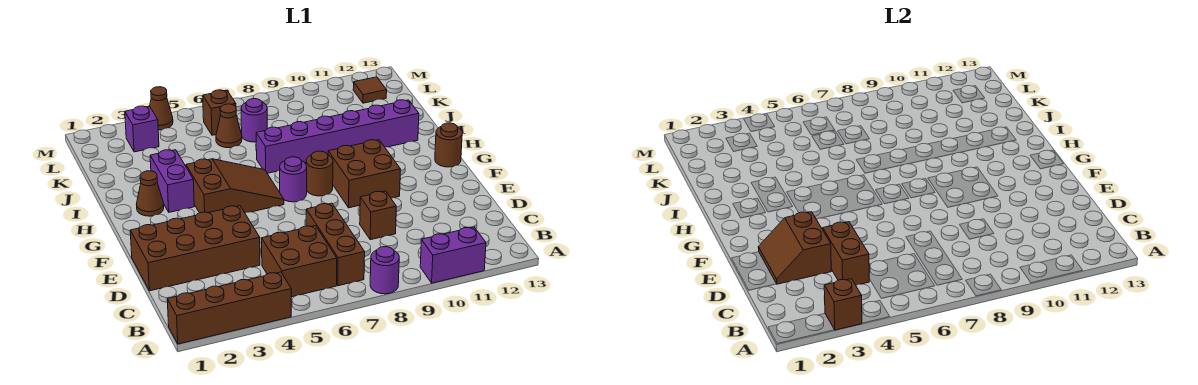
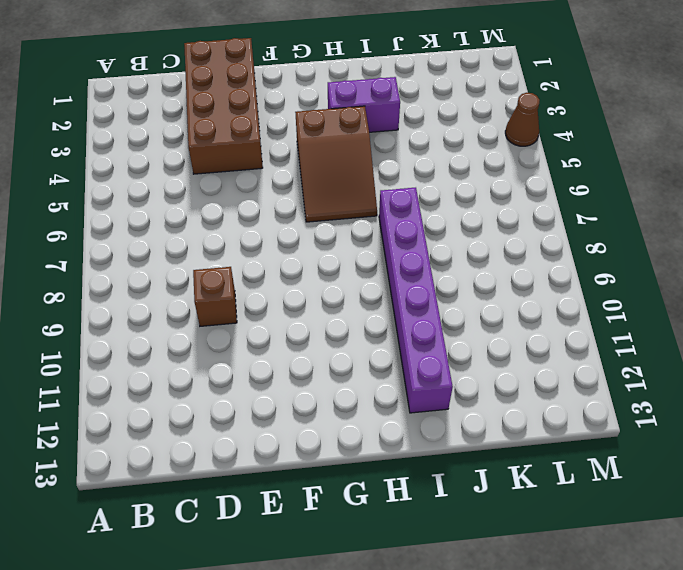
none -> brown brick A1:A4 level 1
none -> purple round brick A8 level 1
none -> purple brick A10:A11 level 1

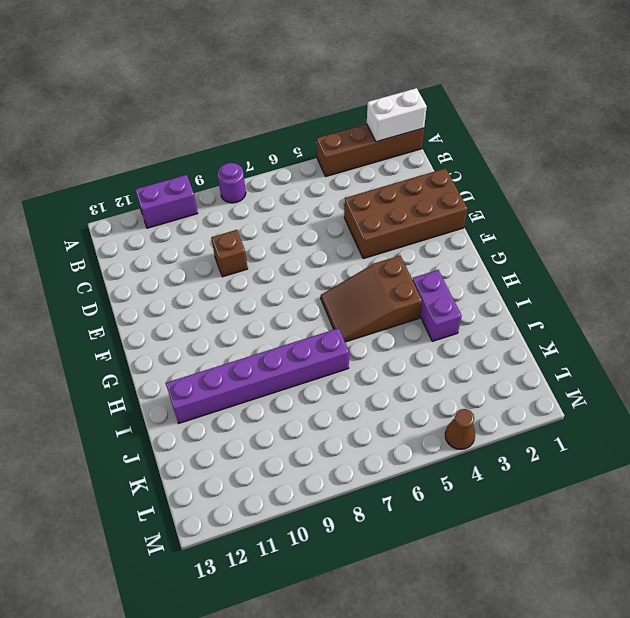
white brick A1:A2 level 2 -> none
none -> brown brick B5:C6 level 1
none -> brown brick B7:D7 level 1
none -> brown brick F9:G10 level 1

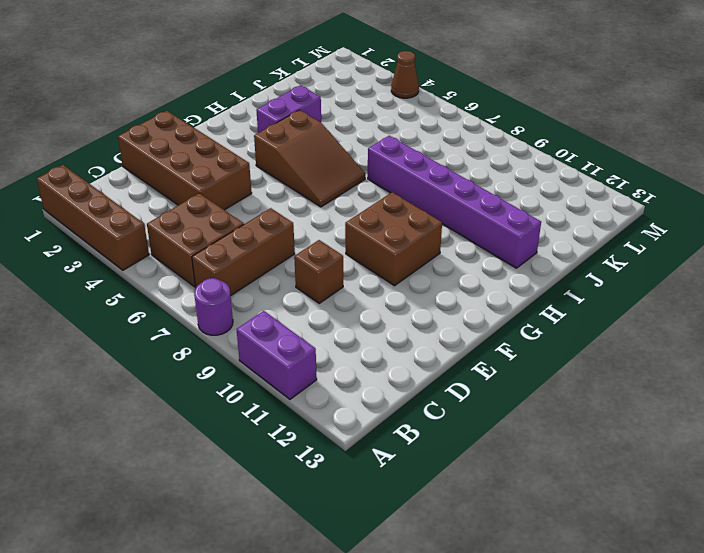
none -> purple round brick G7 level 1
none -> brown round brick G8 level 1
none -> brown round brick G13 level 1

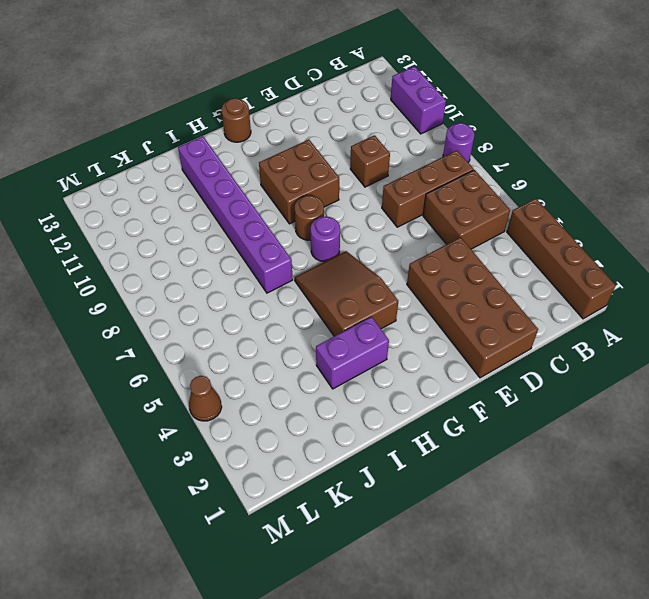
none -> brown cone H2 level 1
none -> brown cone K6 level 1
none -> purple round brick K7 level 1

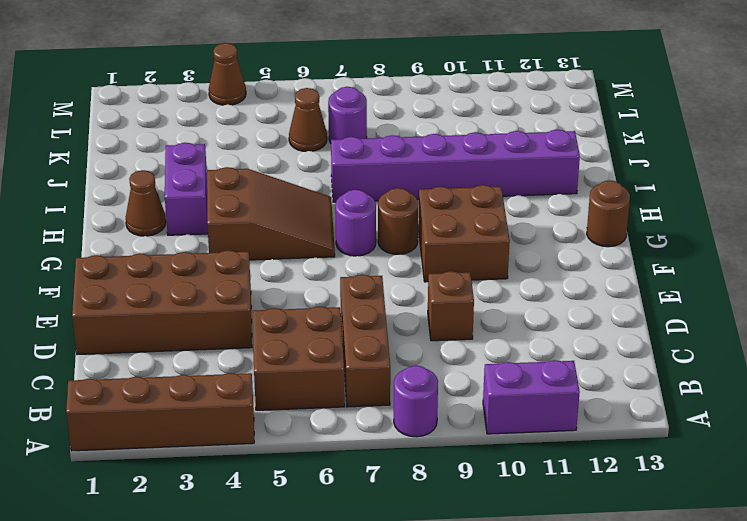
none -> purple brick L3 level 1
none -> brown brick L6 level 1
none -> brown tile L12 level 1

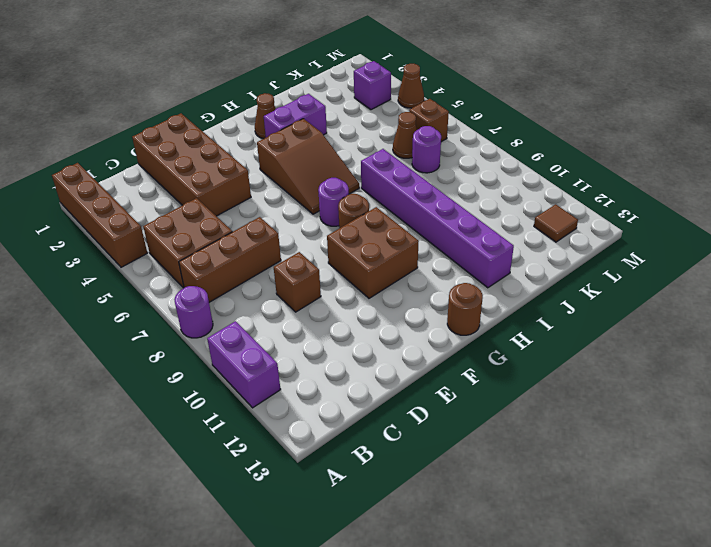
none -> brown brick A3 level 2
none -> brown brick C4:D4 level 2
none -> brown slope D2:E3 level 2 top 3

